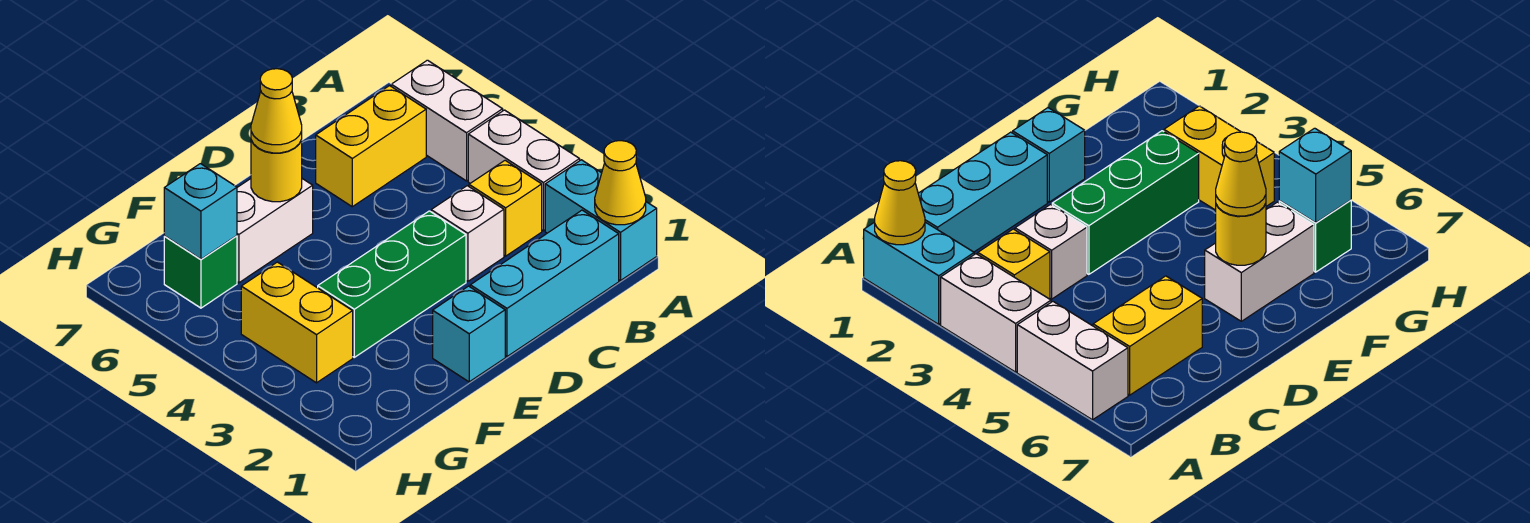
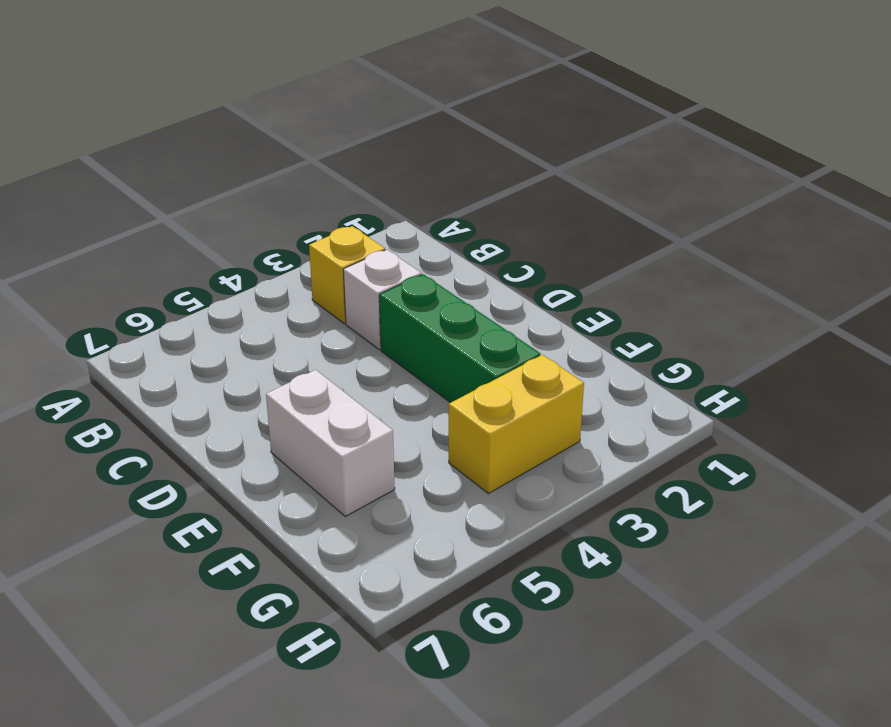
none -> cyan brick A1:A2 level 1
none -> white brick A3:A4 level 1
none -> white brick A5:A6 level 1

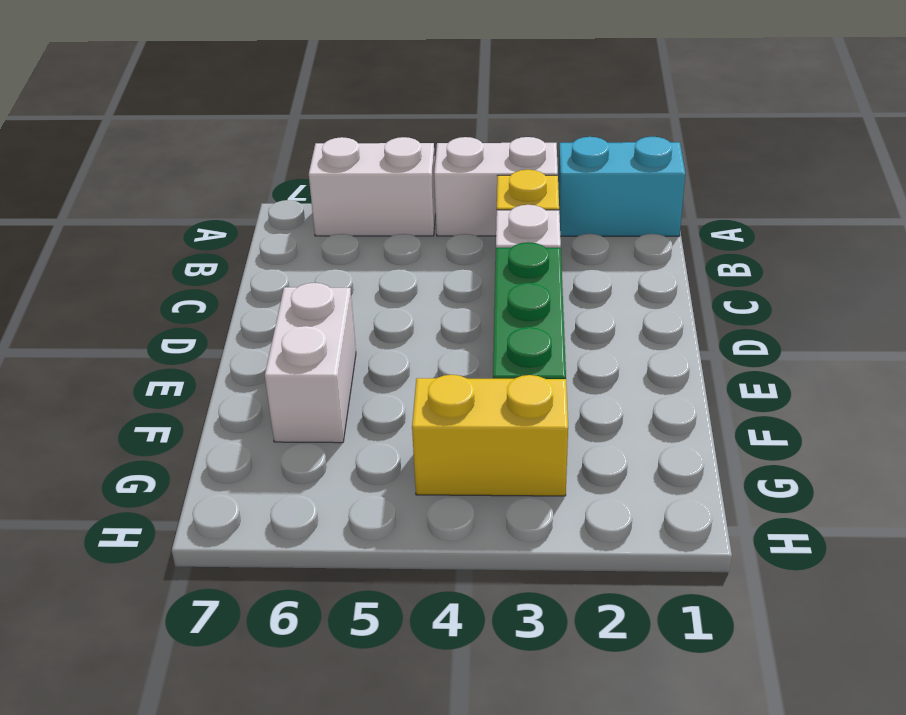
none -> cyan brick B1:D1 level 1
none -> yellow brick B6:C6 level 1
none -> cyan brick E1 level 1

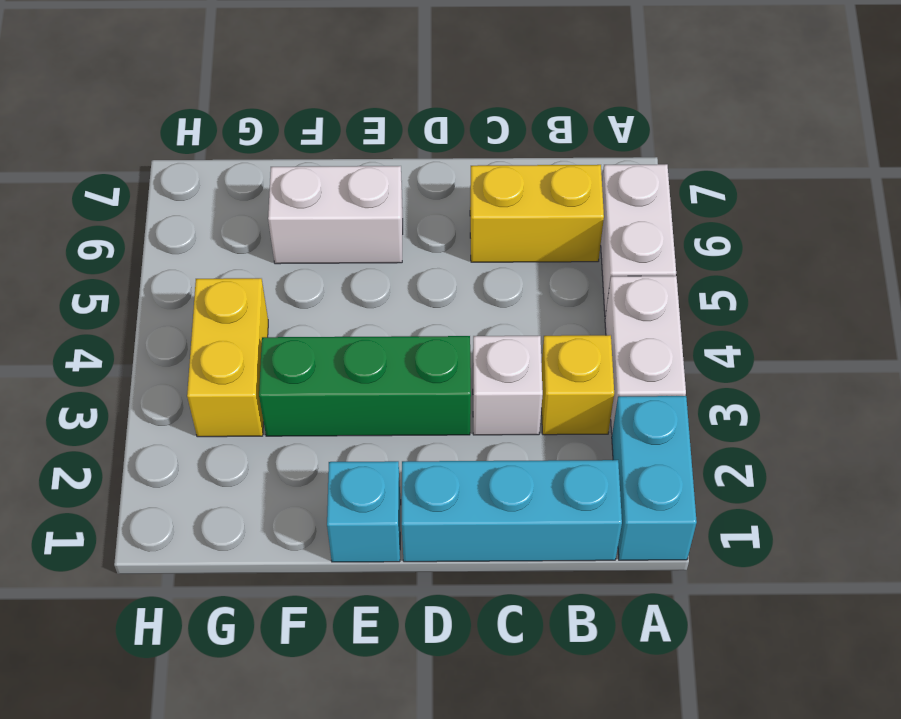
none -> green brick G6 level 1
none -> yellow cone A1 level 2
none -> yellow round brick E6 level 2

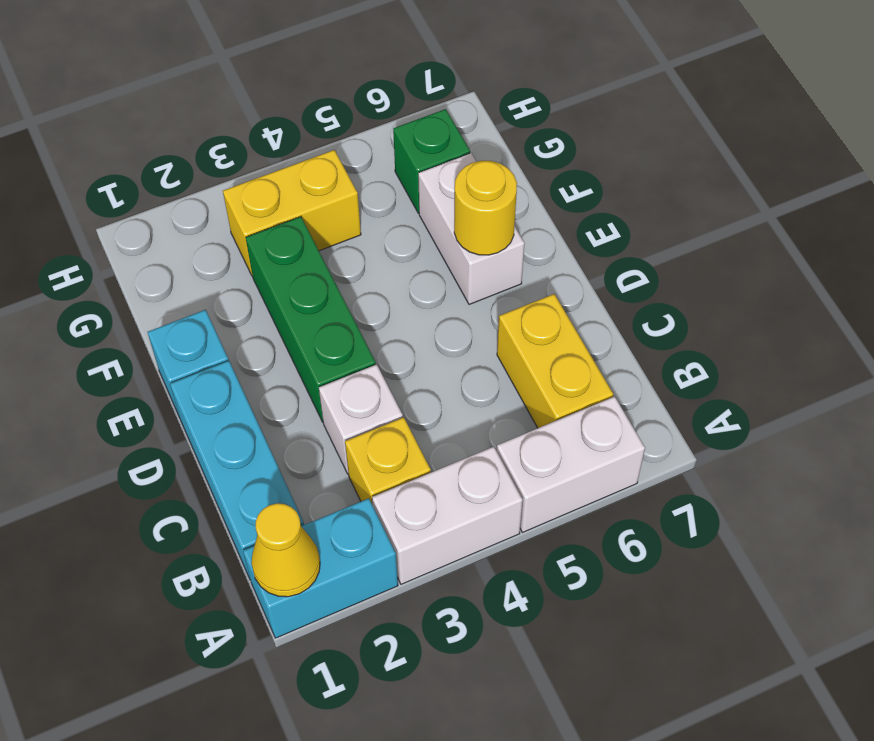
none -> cyan brick G6 level 2
none -> yellow cone E6 level 3

